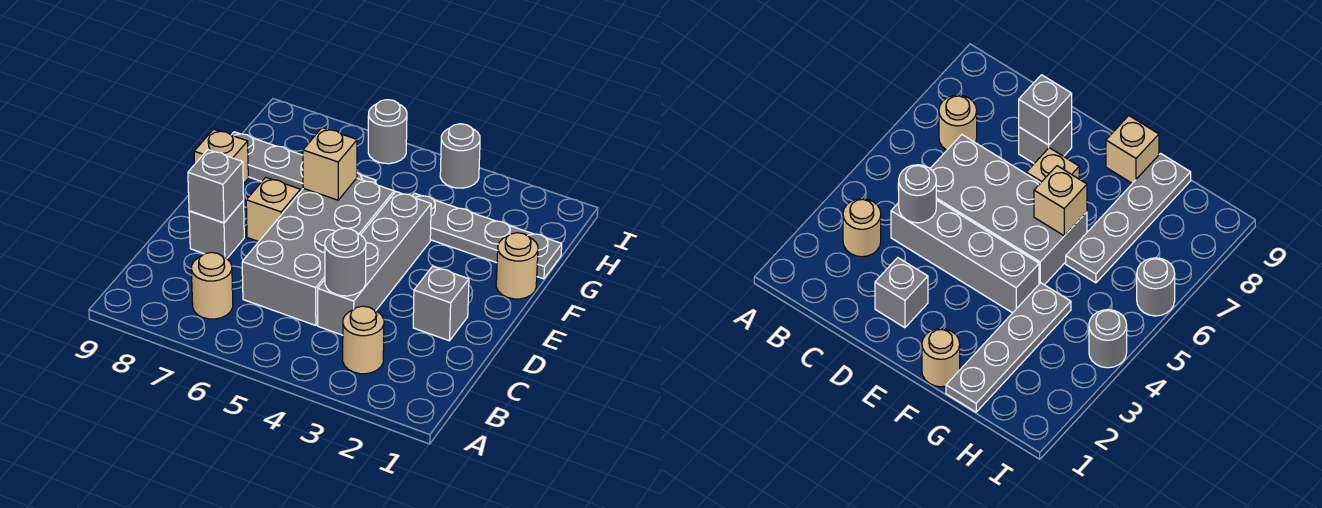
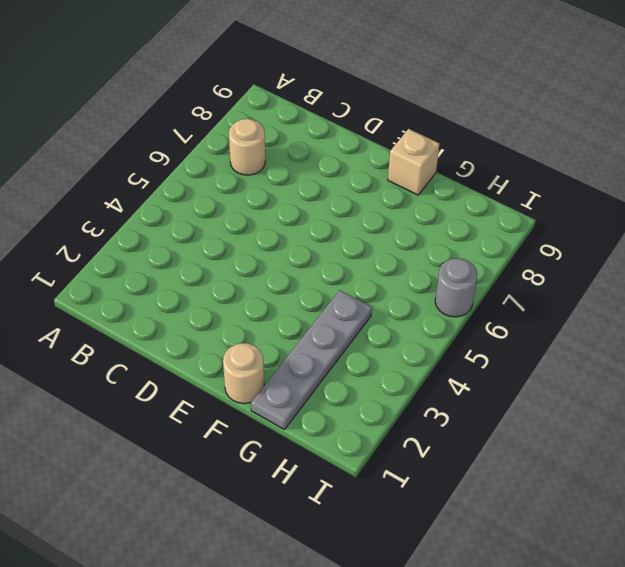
none -> tan round brick B3 level 1
none -> grey brick C4:F4 level 1
none -> grey brick C5:F6 level 1

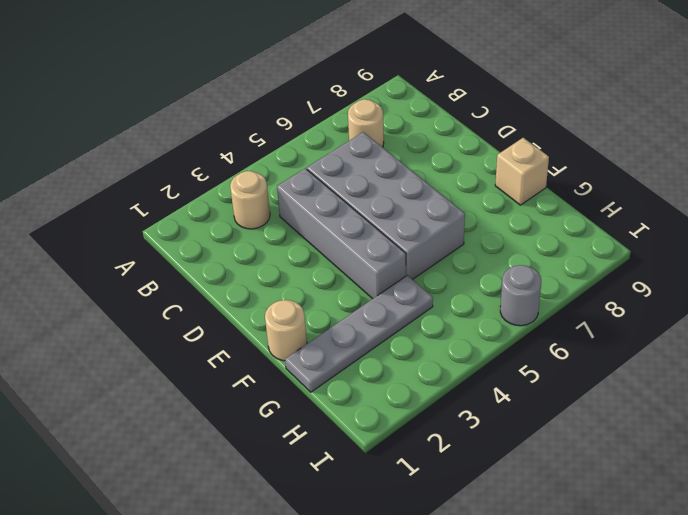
none -> grey brick D2 level 1
none -> grey brick D8 level 1
none -> tan brick E7 level 1

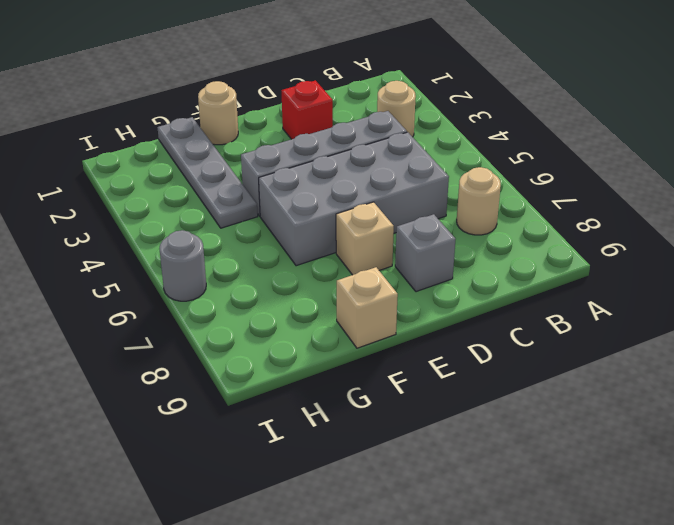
red brick D2 level 1 -> grey brick D2 level 1
none -> grey plate G6:G9 level 1
none -> grey round brick I4 level 1
none -> grey round brick C4 level 2

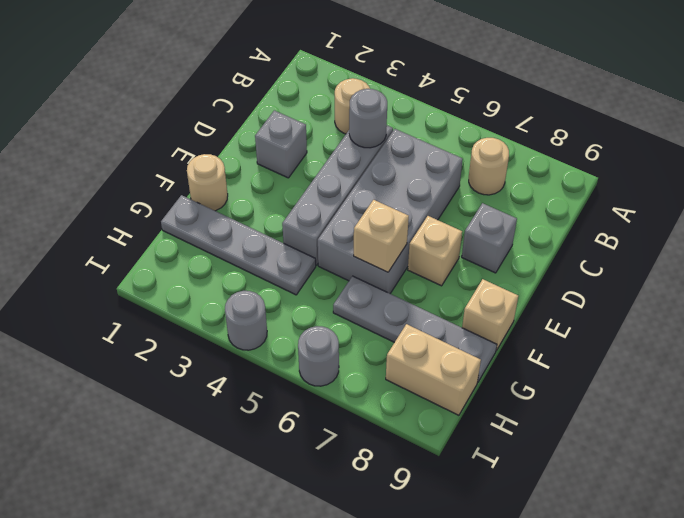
tan brick H8:H9 level 1 -> none
none -> grey brick D8 level 2

